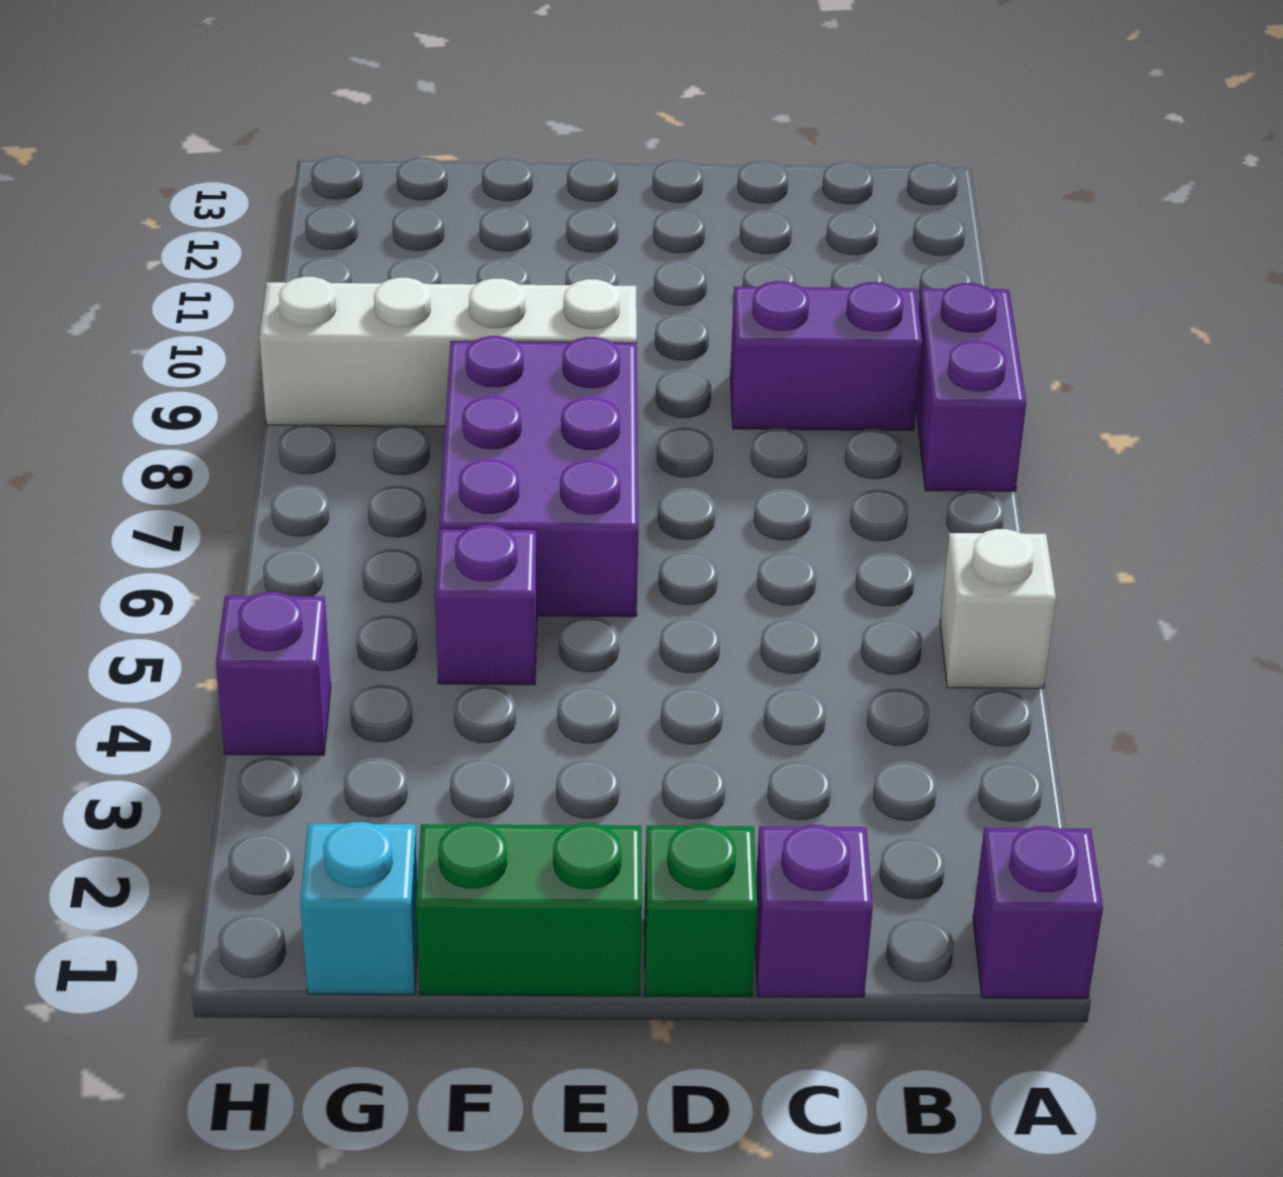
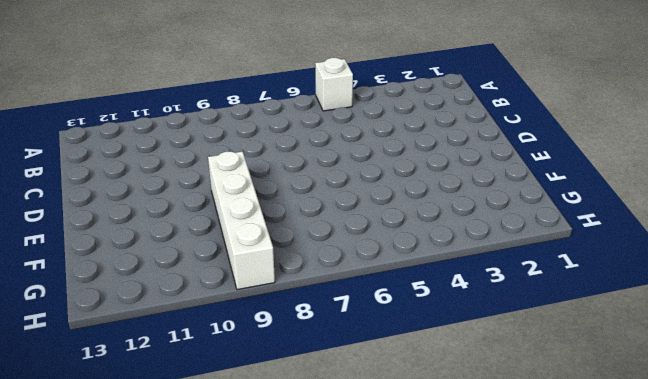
none -> purple brick A1 level 1
none -> purple brick A8:A9 level 1
none -> purple brick B9:C9 level 1

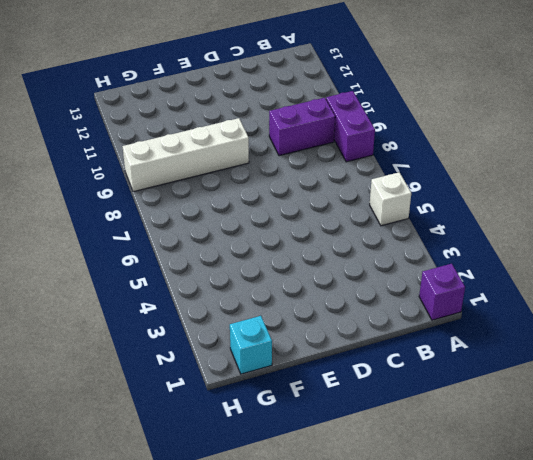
none -> purple brick C1 level 1
none -> green brick D1 level 1
none -> green brick E1:F1 level 1

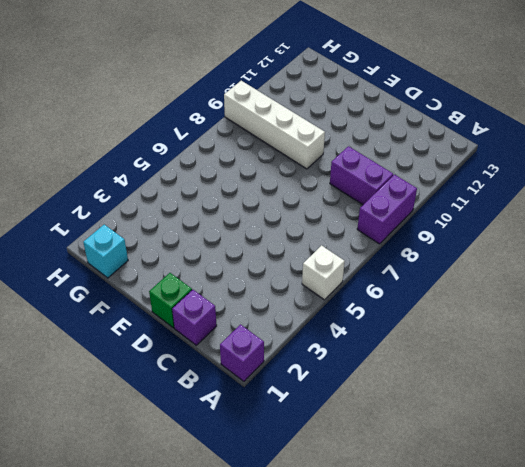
none -> green brick E1:F1 level 1
none -> purple brick E6:F8 level 1
none -> purple brick F5 level 1

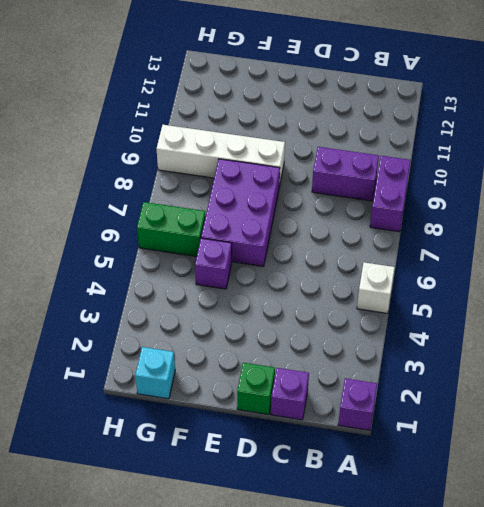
green brick G6:H6 level 1 -> green brick E1:F1 level 1
none -> purple brick H4 level 1

